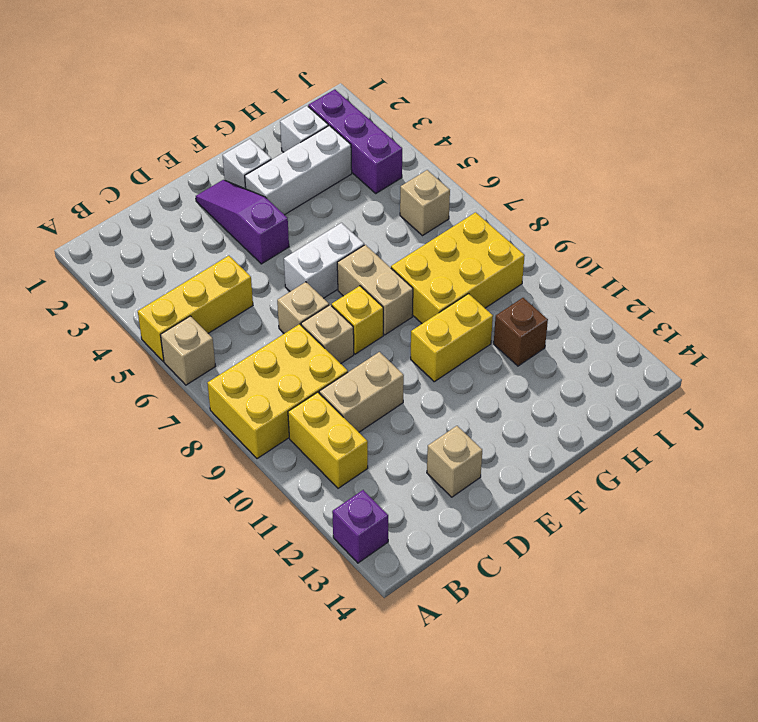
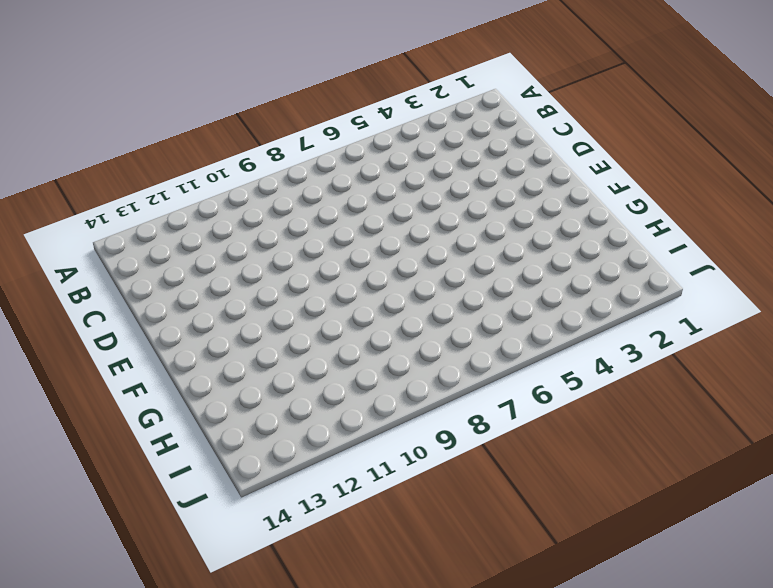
none -> yellow brick A5:C5 level 1
none -> tan brick A6 level 1
none -> yellow brick A8:C9 level 1

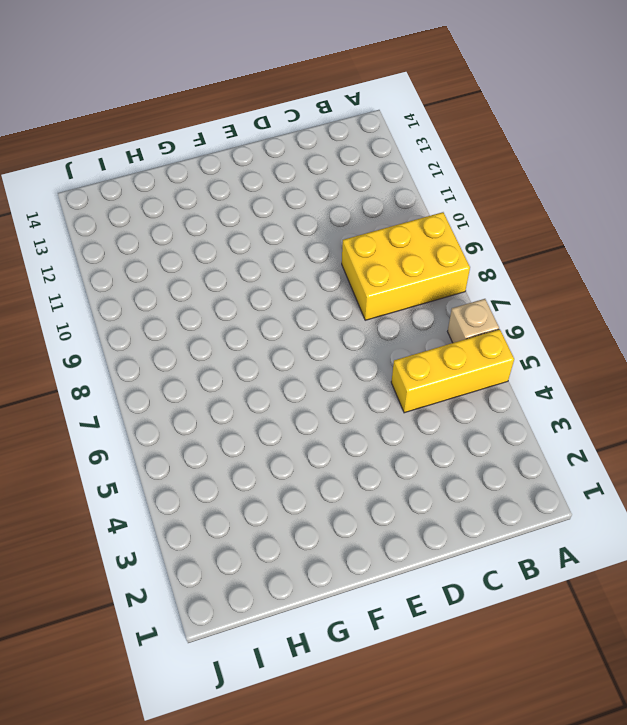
none -> purple brick A13 level 1
none -> yellow brick B10:B11 level 1
none -> tan brick C10:D10 level 1

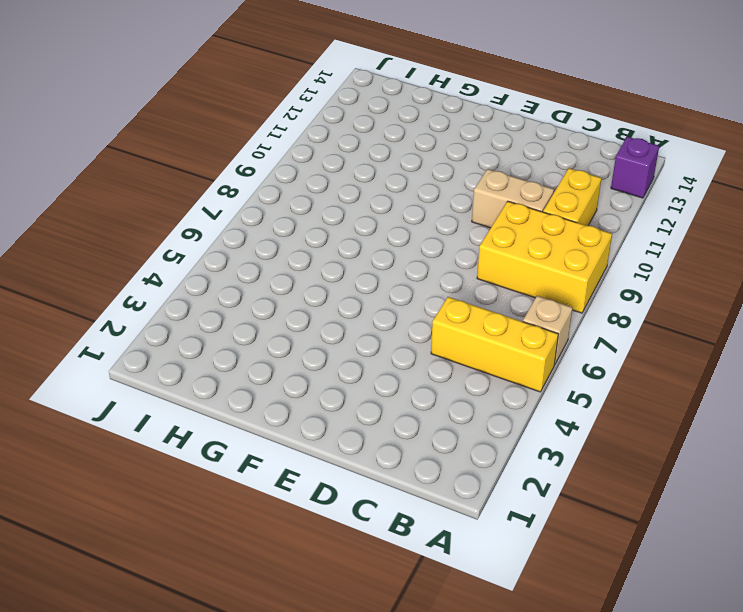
none -> tan brick D7 level 1
none -> tan brick D8 level 1
none -> tan brick D13 level 1

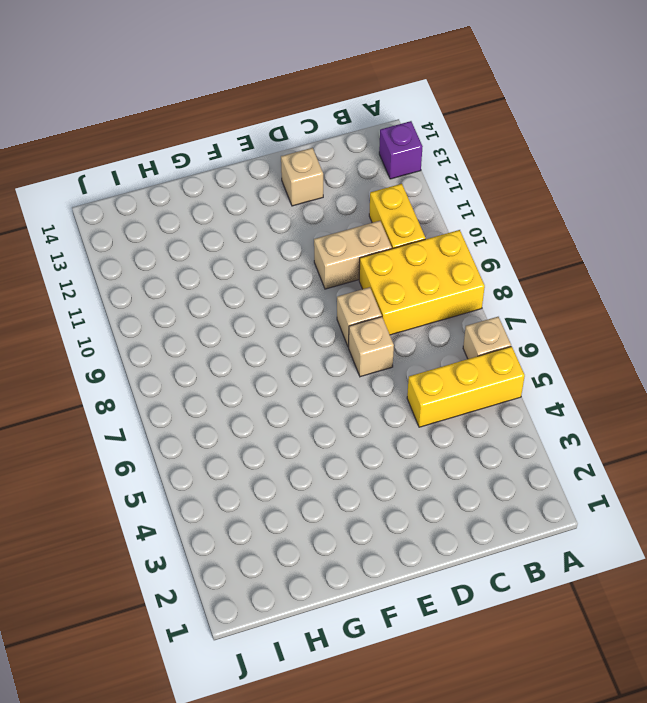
none -> purple slope E2:E4 level 1 top 4
none -> white brick E6:F6 level 1
none -> yellow brick E8 level 1

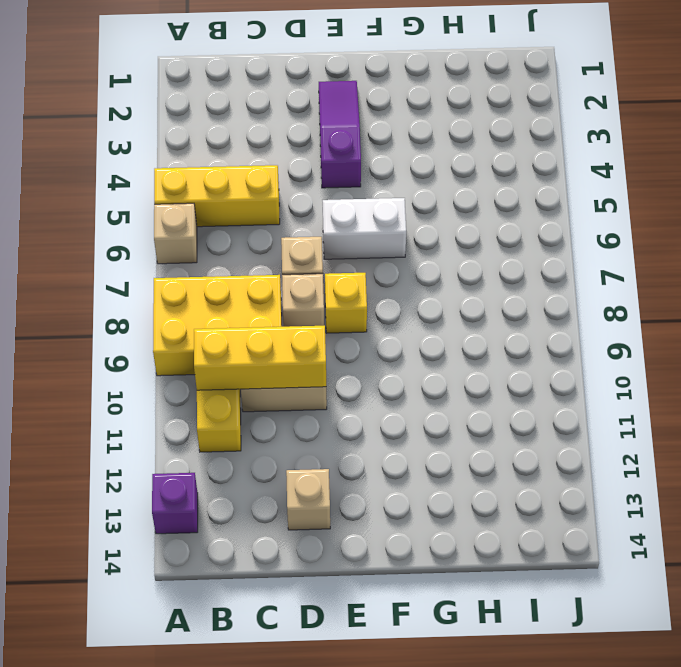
yellow brick B10:D10 level 2 -> none
none -> white brick F2 level 1
none -> white brick F3:H3 level 1
none -> tan brick F7:F8 level 1

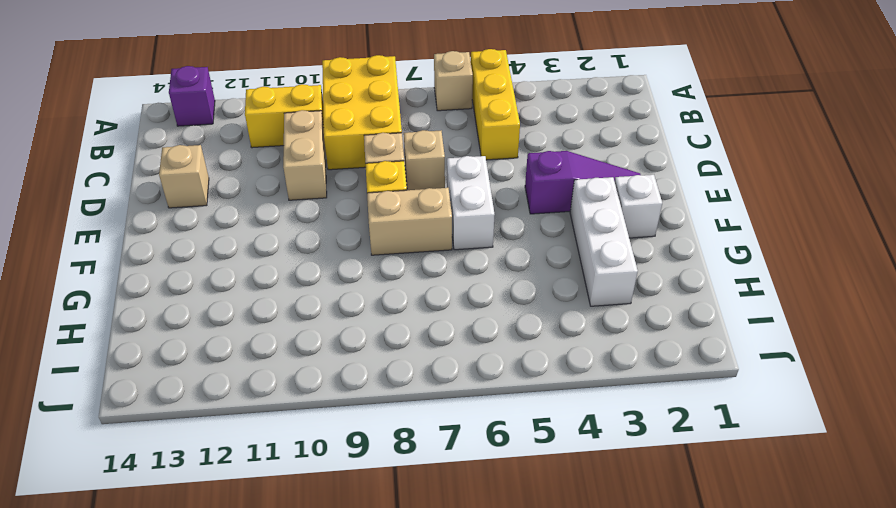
none -> yellow brick F10:G10 level 1
none -> yellow brick G8:I9 level 1
none -> white brick H2 level 1

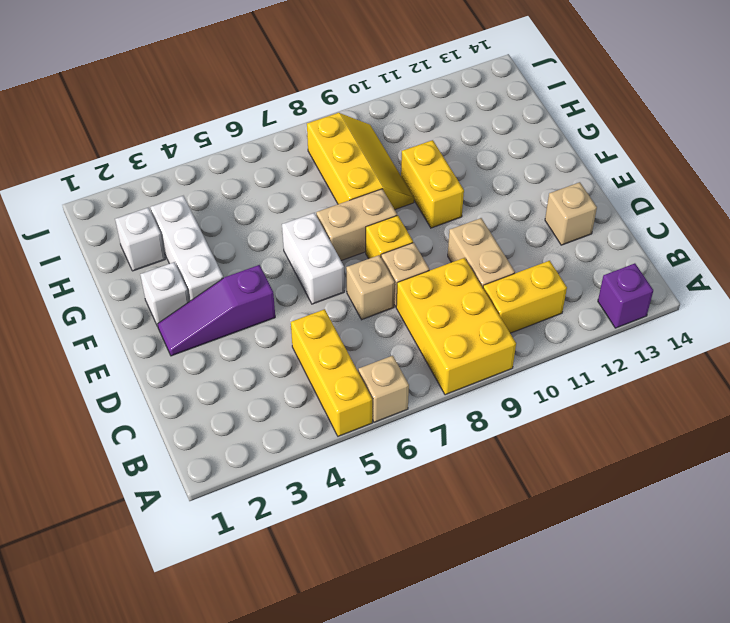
yellow slope G8:I9 level 1 top 8 -> yellow brick G8:I9 level 1
none -> brown brick H11 level 1
none -> purple brick I2:I4 level 1
none -> tan brick I6 level 1

